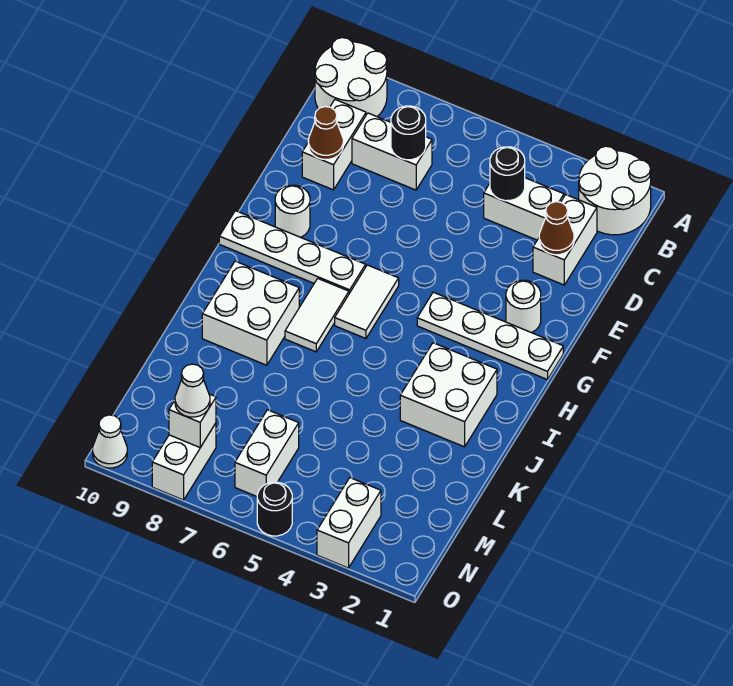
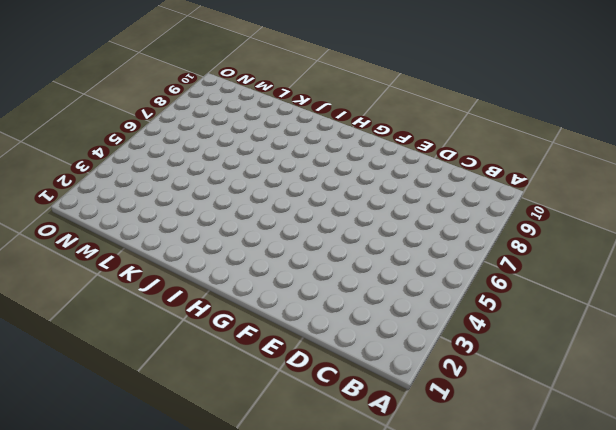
none -> white round brick A1:B2 level 1
none -> white round brick A9:B10 level 1
none -> white brick C2:D2 level 1

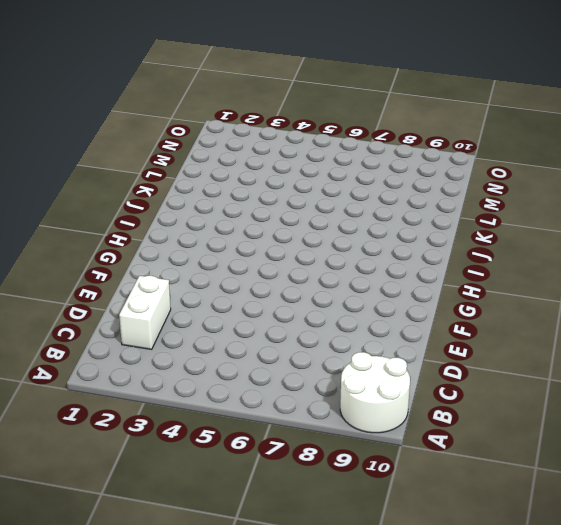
none -> white round brick A1:B2 level 1
none -> white brick C3:C4 level 1
none -> white brick C7:C8 level 1

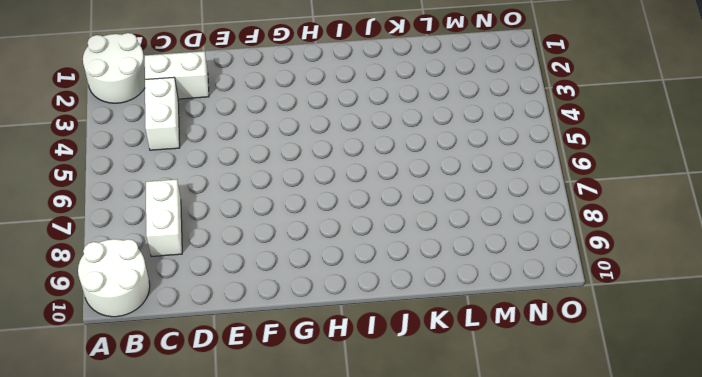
none -> white brick C9:D9 level 1
none -> white round brick F2 level 1
none -> white round brick F9 level 1

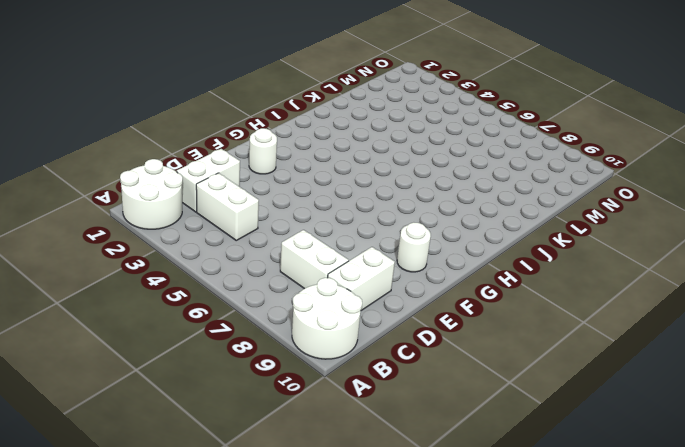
none -> white plate G1:G4 level 1
none -> white tile G6:H6 level 1
none -> white plate G7:G10 level 1

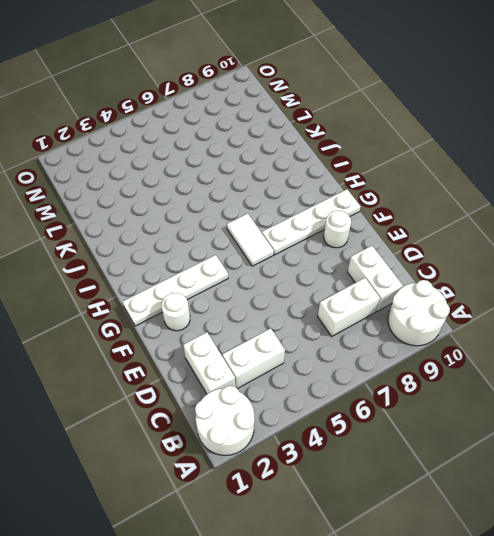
none -> white tile H7:I7 level 1
none -> white brick I2:J3 level 1
none -> white brick I8:J9 level 1

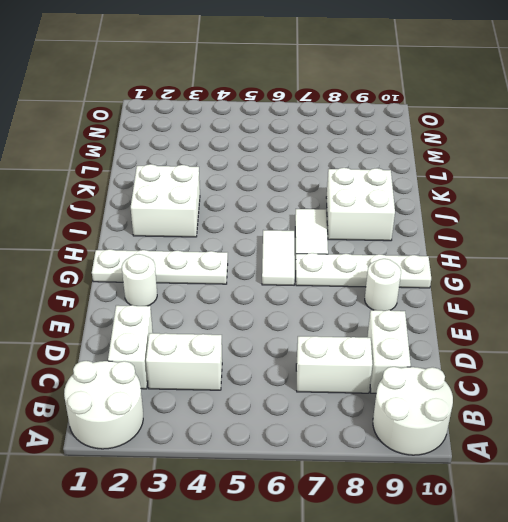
none -> white brick M6:N6 level 1
none -> white brick N3:O3 level 1
none -> white brick N8:O8 level 1

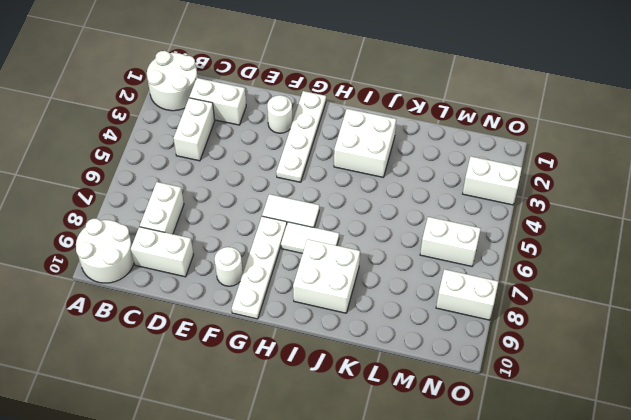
none -> black round brick O5 level 1
none -> white cone O10 level 1
none -> black round brick C4 level 2

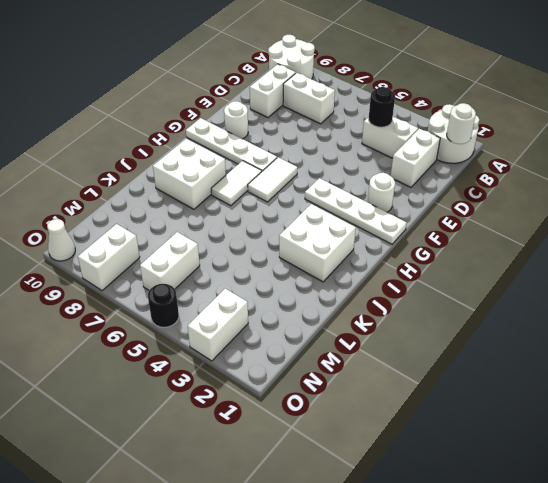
white round brick B1 level 2 -> none
none -> black round brick C7 level 2
none -> brown cone D2 level 2
none -> brown cone D9 level 2

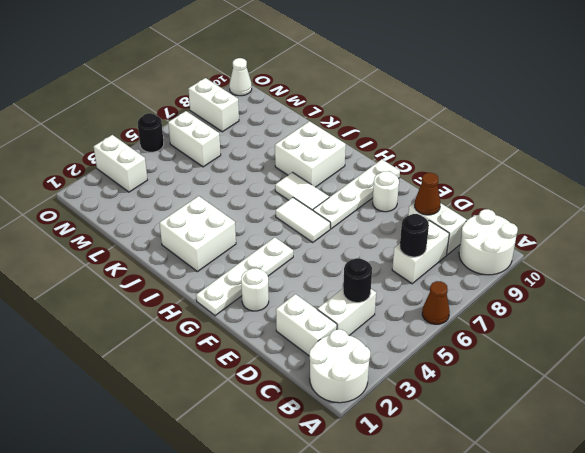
brown cone A6 level 1 -> brown cone D2 level 2
none -> white brick N8 level 2
none -> white cone N8 level 3

